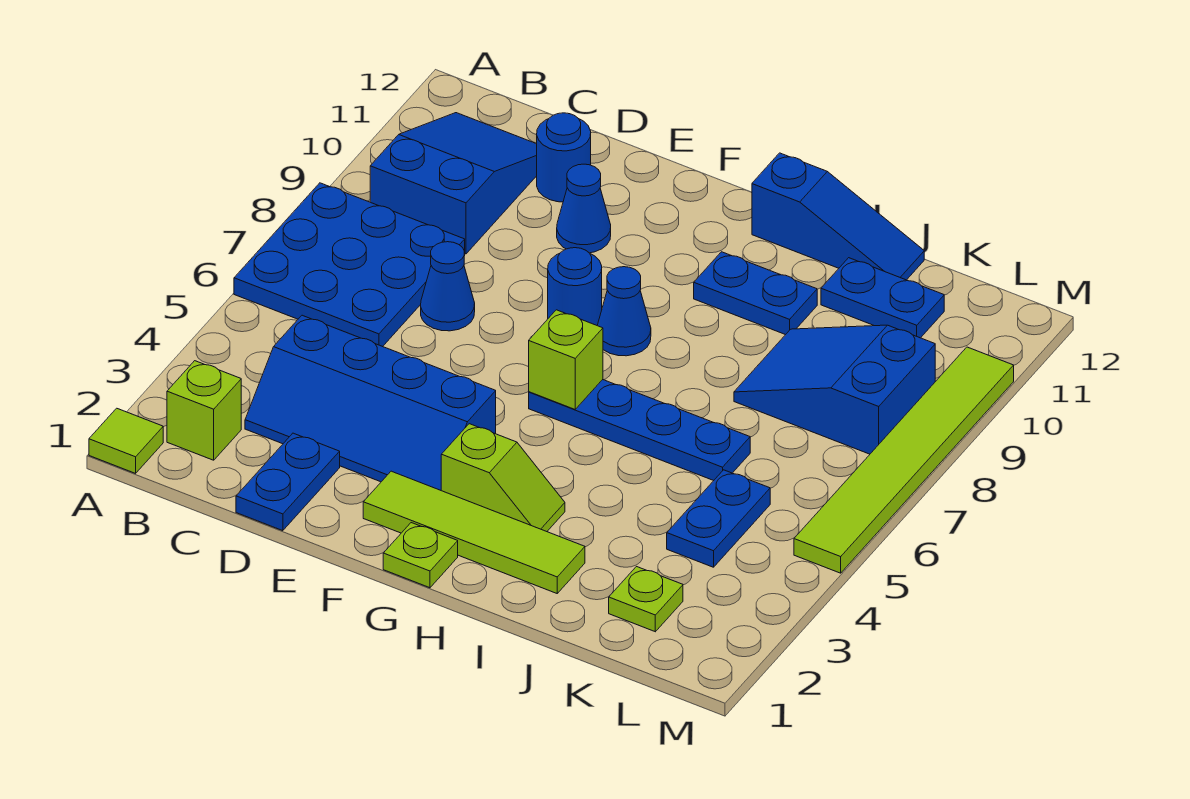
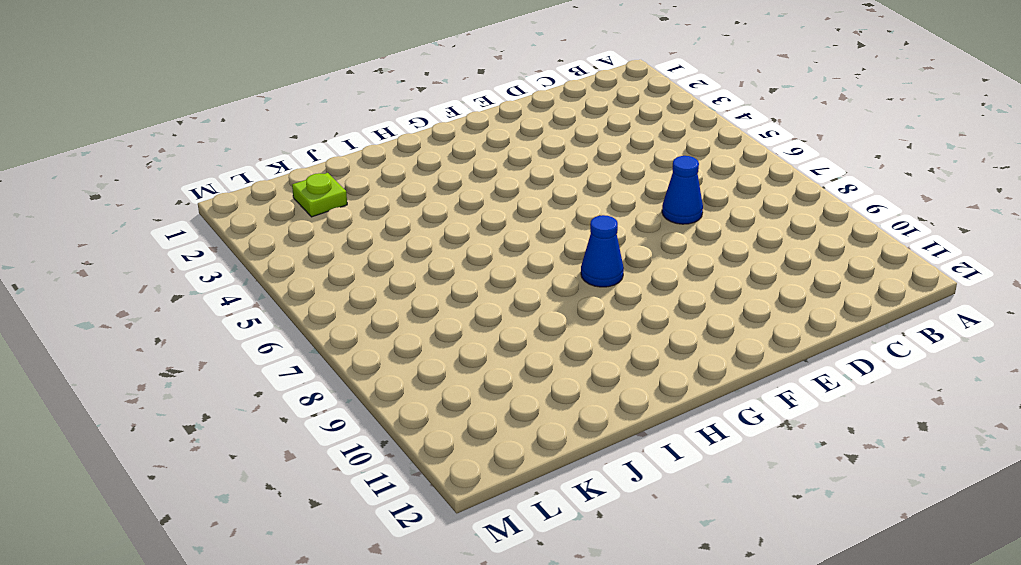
none -> lime tile A1 level 1
none -> blue plate A6:C8 level 1
none -> lime brick B2 level 1

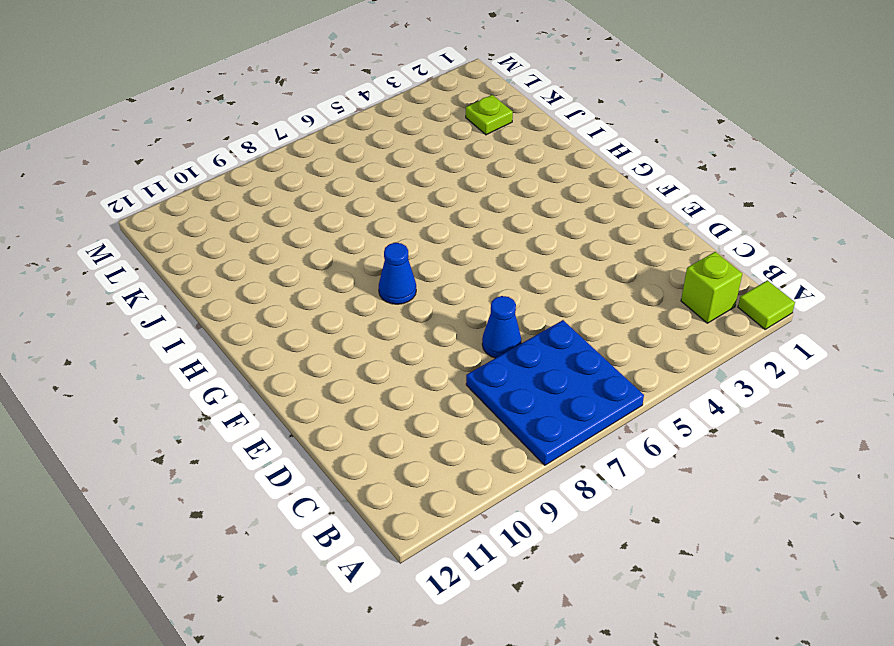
none -> blue slope B9:C11 level 1 top 9
none -> blue slope C3:F4 level 1 top 4
none -> blue plate D1:D2 level 1

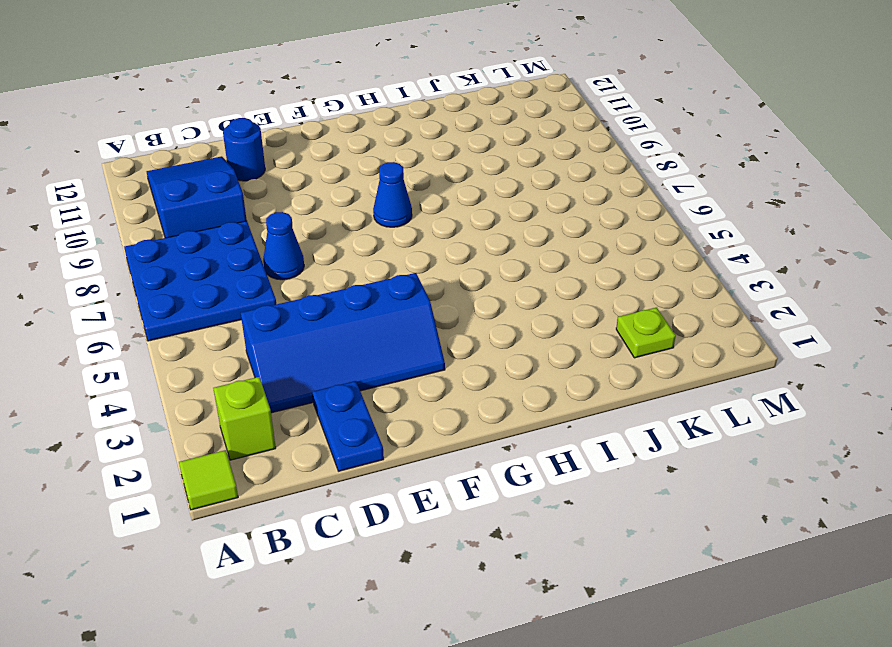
none -> blue cone E10 level 1
none -> lime tile F2:I2 level 1
none -> blue round brick F8 level 1

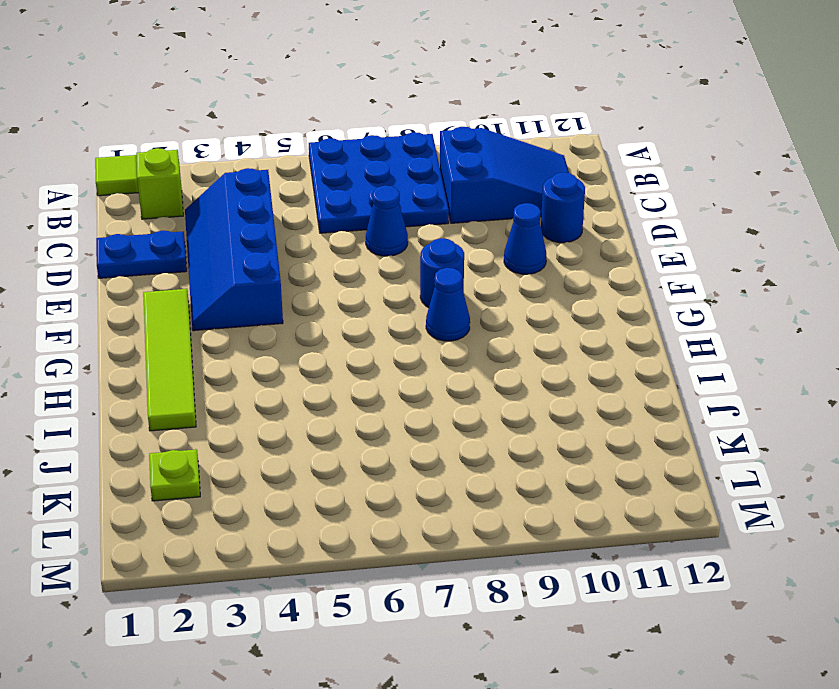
none -> lime plate G1 level 1
none -> lime slope G3:H3 level 1 top G
none -> blue plate G6:J6 level 1

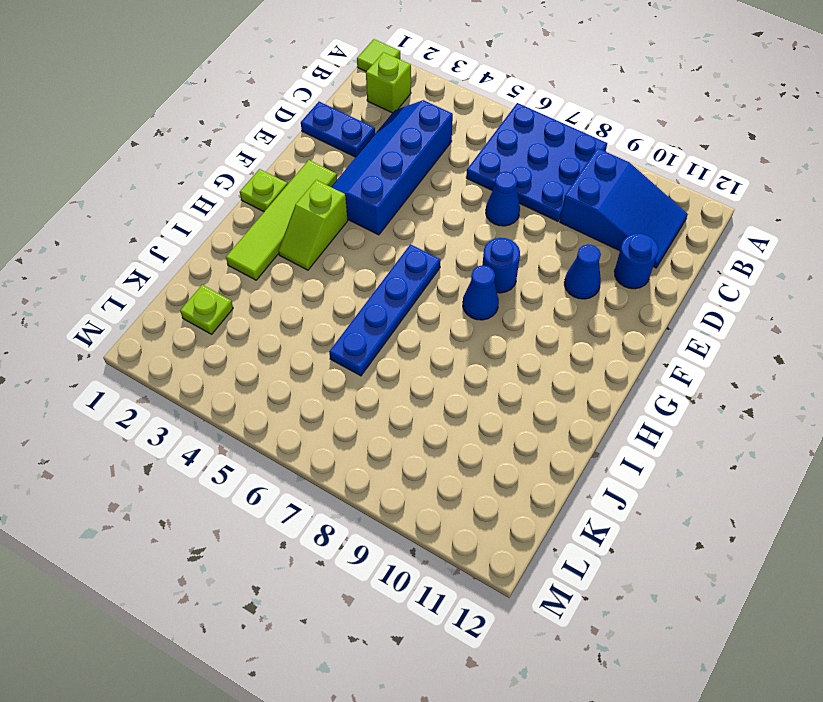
none -> blue plate H10:I10 level 1
none -> blue slope H12:J12 level 1 top H
none -> blue slope J8:L9 level 1 top L

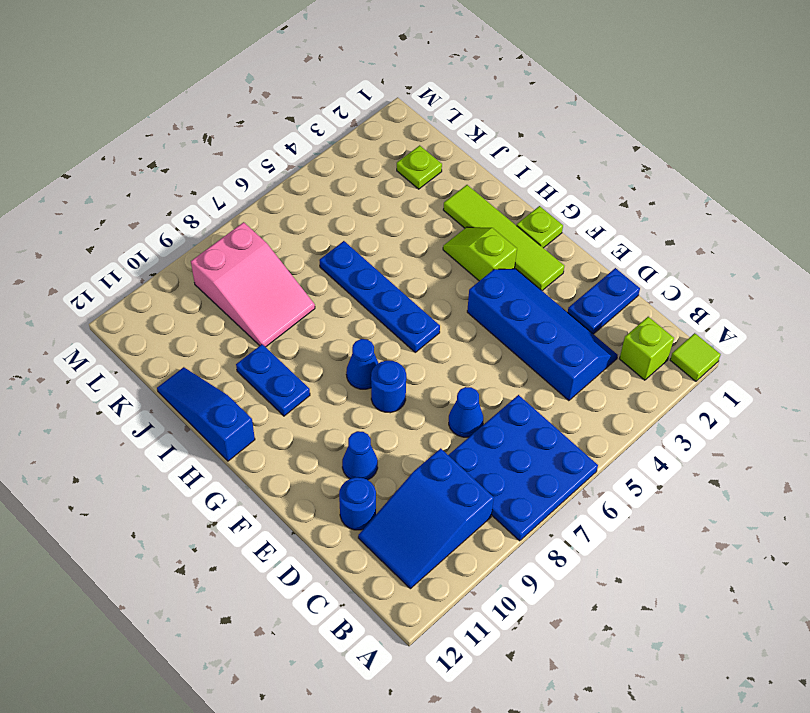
pink slope J8:L9 level 1 top L -> blue slope J8:L9 level 1 top L
none -> blue plate J11:K11 level 1
none -> blue plate K4:K5 level 1
none -> lime tile M5:M10 level 1

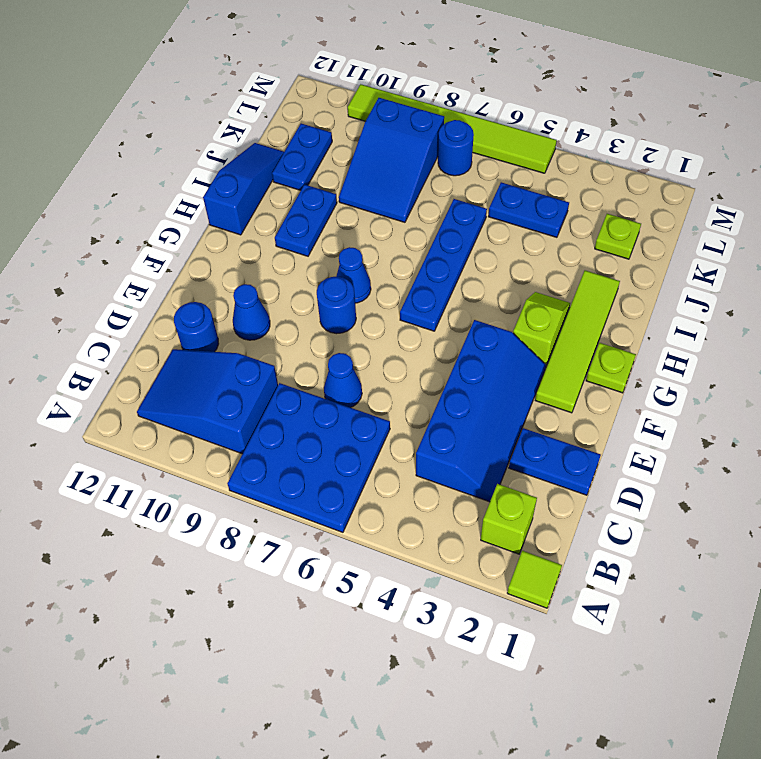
blue round brick L7 level 1 -> none
none -> lime brick G6 level 2

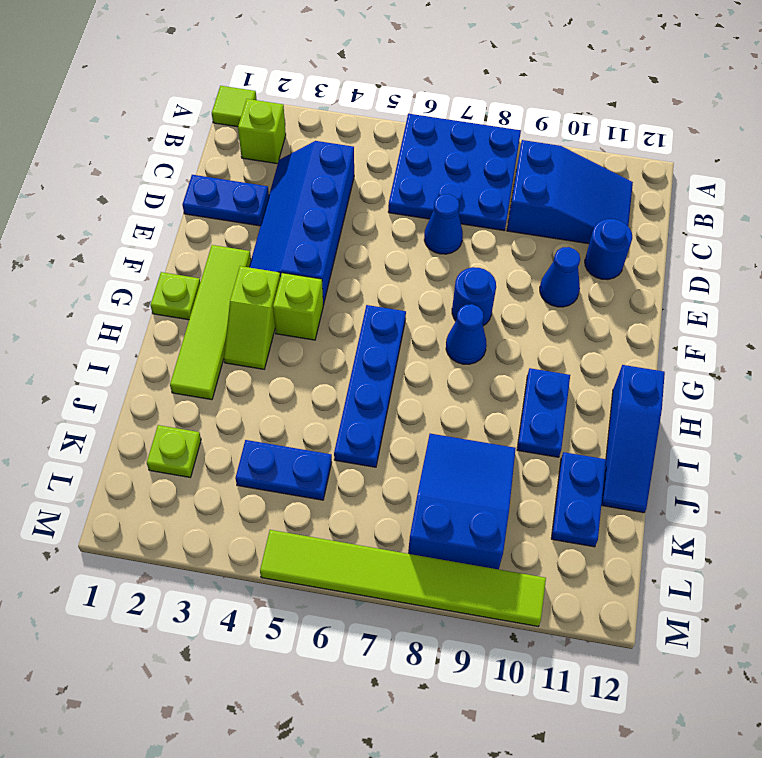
lime brick G4 level 1 -> lime brick G6 level 2

